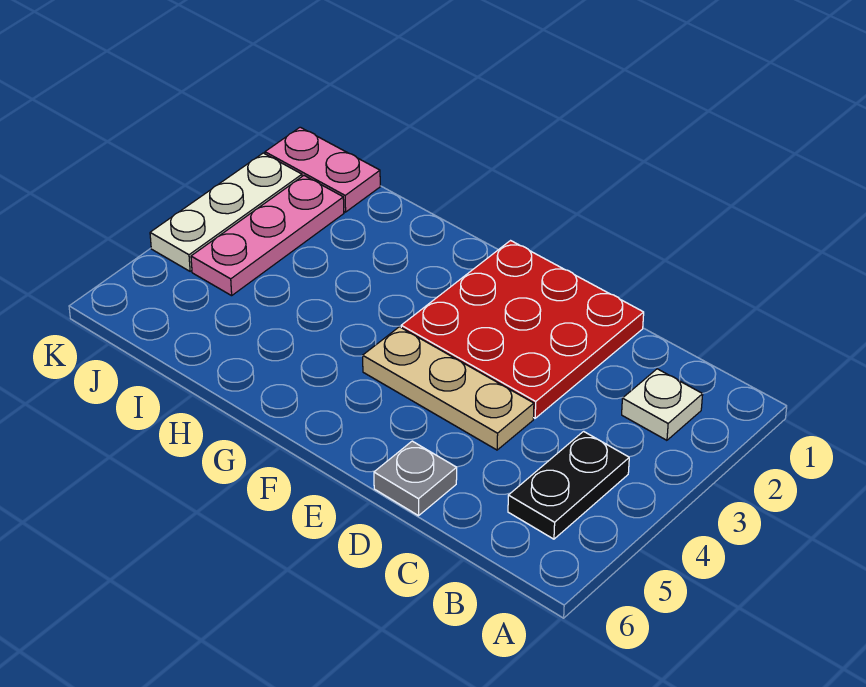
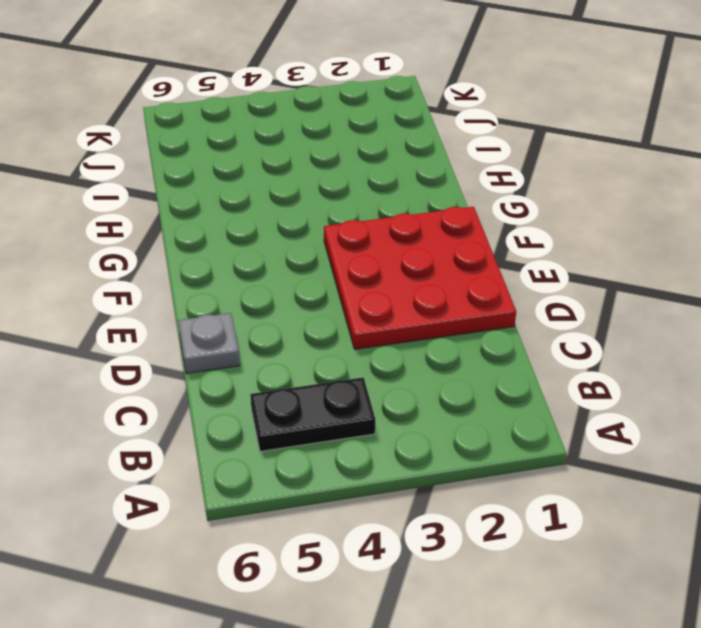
none -> white plate B2 level 1
none -> tan plate D4:F4 level 1

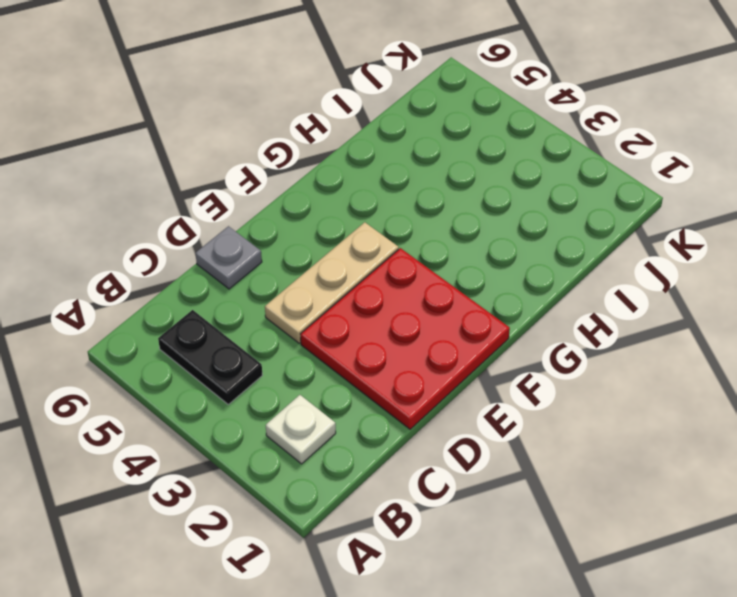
none -> pink plate J1:K1 level 1
none -> pink plate J2:J4 level 1

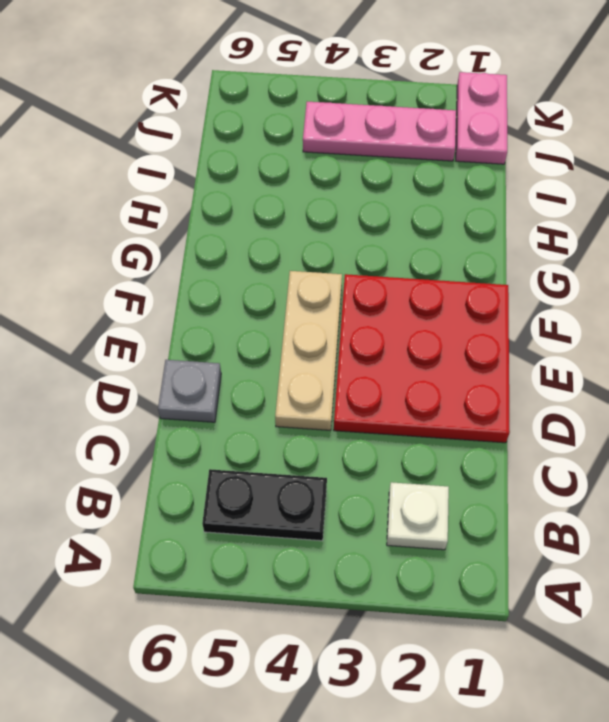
none -> white plate K2:K4 level 1

